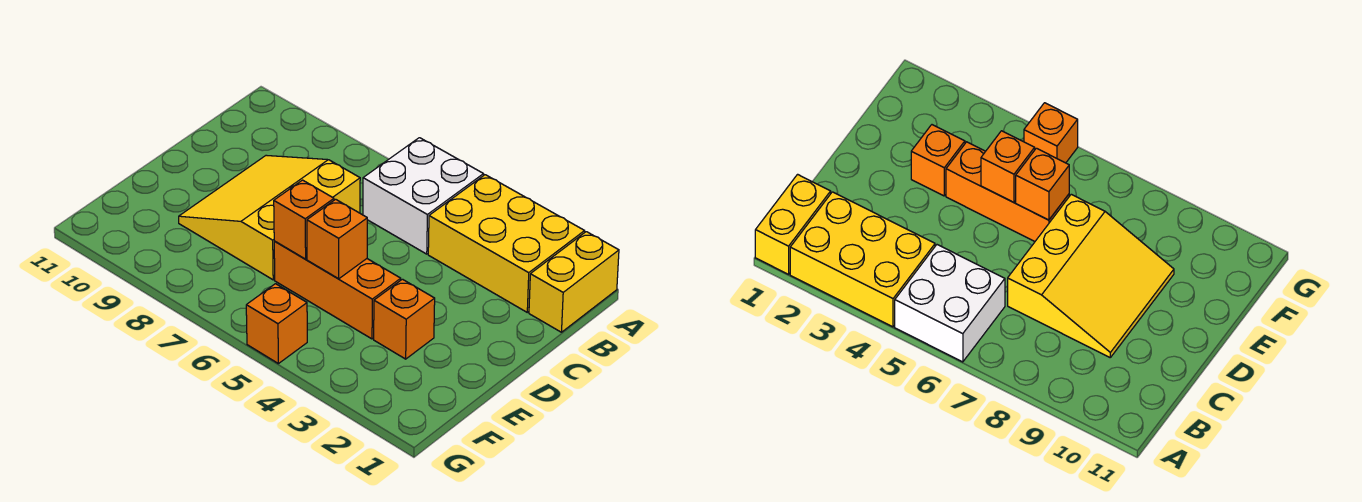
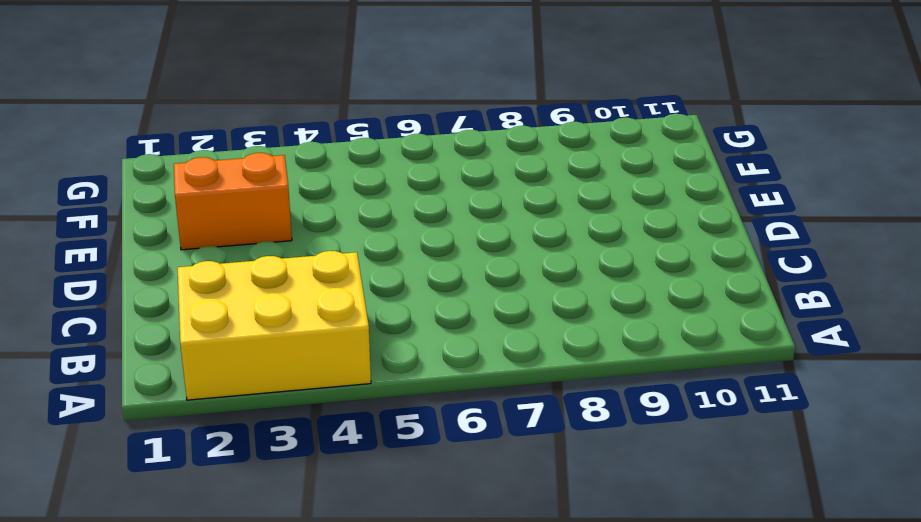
orange brick E2:E3 level 1 -> orange brick E3 level 1
none -> yellow brick A1:B1 level 1
none -> white brick A5:B6 level 1

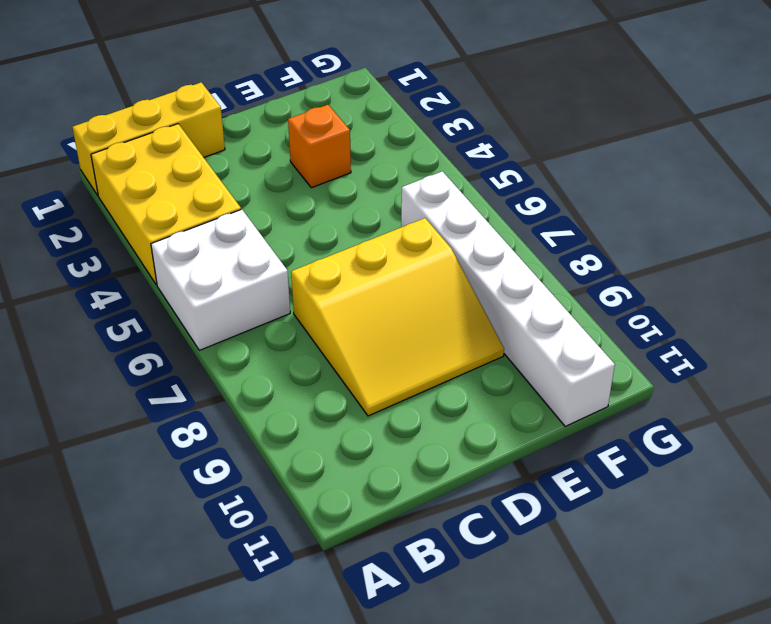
yellow brick A1:C1 level 1 -> yellow brick A1:B1 level 1
white brick F6:F11 level 1 -> none
none -> orange brick E4:E6 level 1
none -> orange brick G5 level 1

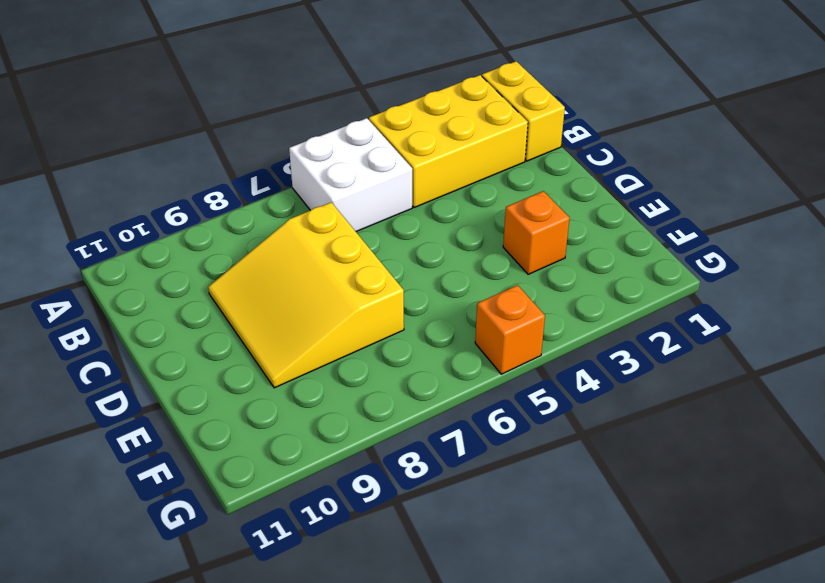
none -> orange brick E4:E6 level 1
none -> orange brick E5 level 2

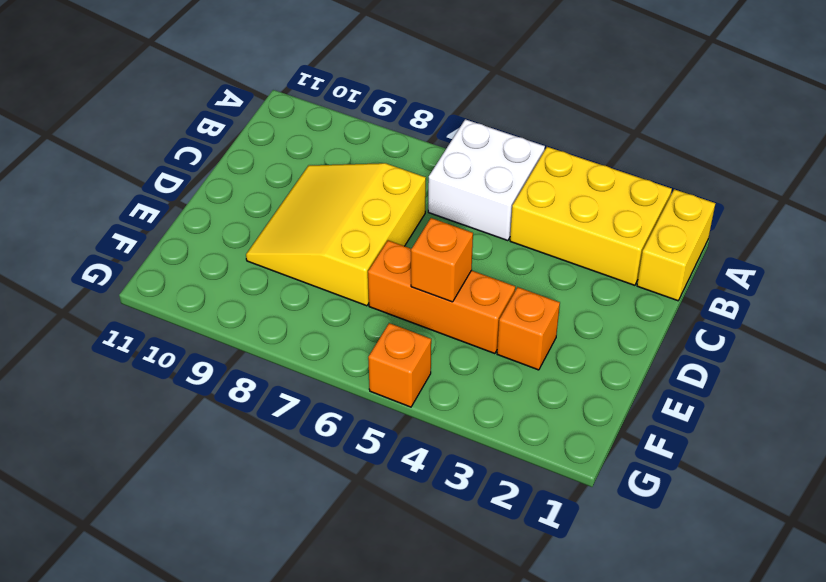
none -> orange brick E6 level 2

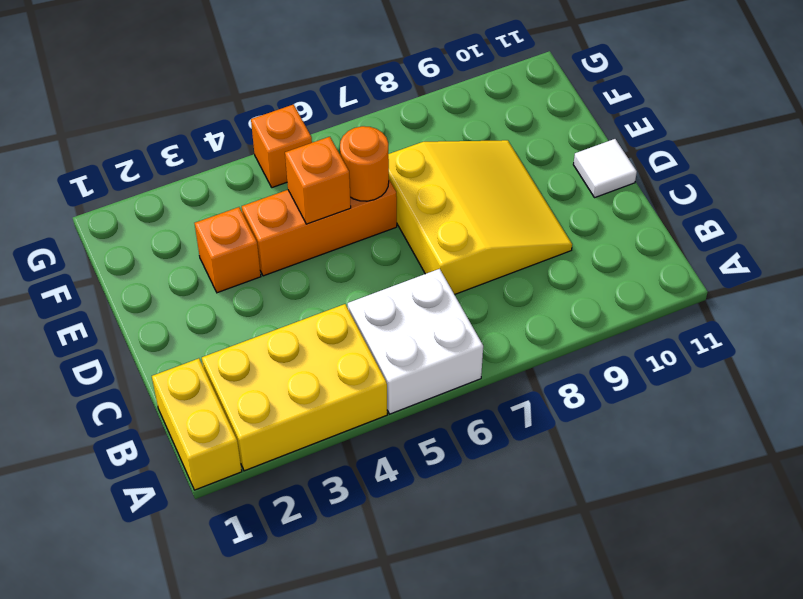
white tile D11 level 1 -> none
orange round brick E6 level 2 -> orange brick E6 level 2

